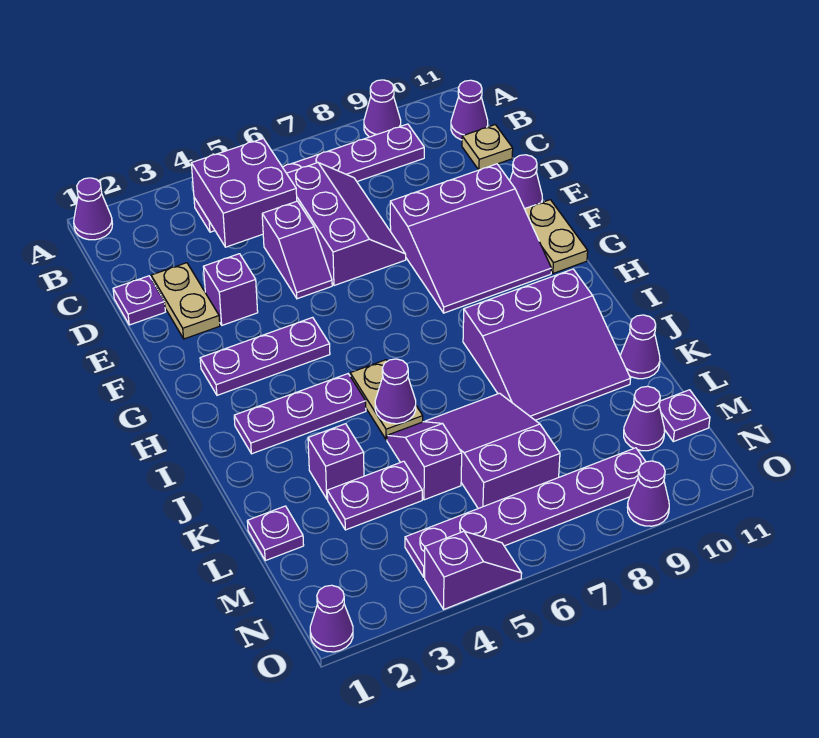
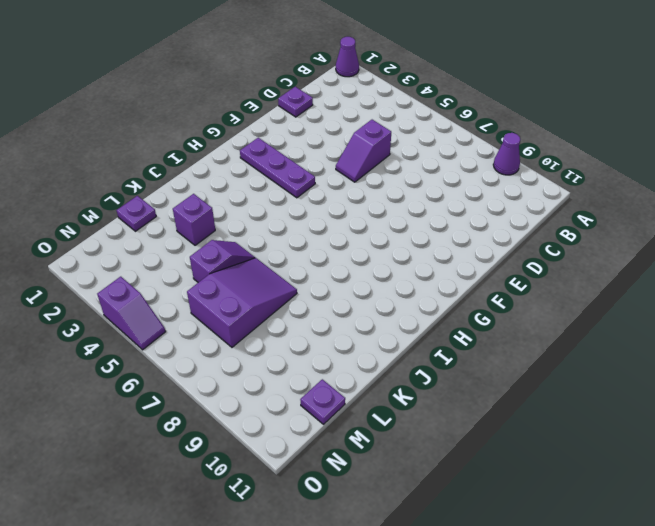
none -> purple plate B4:B9 level 1
none -> purple cone B11 level 1
none -> purple slope C6:E7 level 1 top 6
none -> tan plate C11 level 1

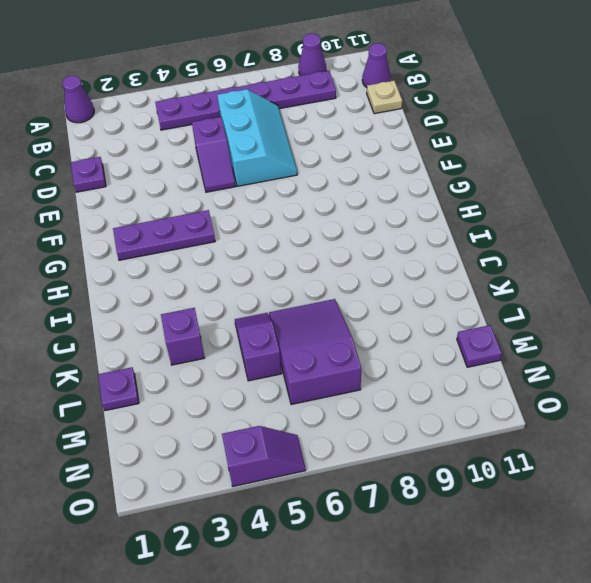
cyan slope C6:E7 level 1 top 6 -> purple slope C6:E7 level 1 top 6
none -> tan plate D2:E2 level 1
none -> purple brick E3 level 1
none -> purple slope E8:G10 level 1 top E
none -> purple cone E11 level 1

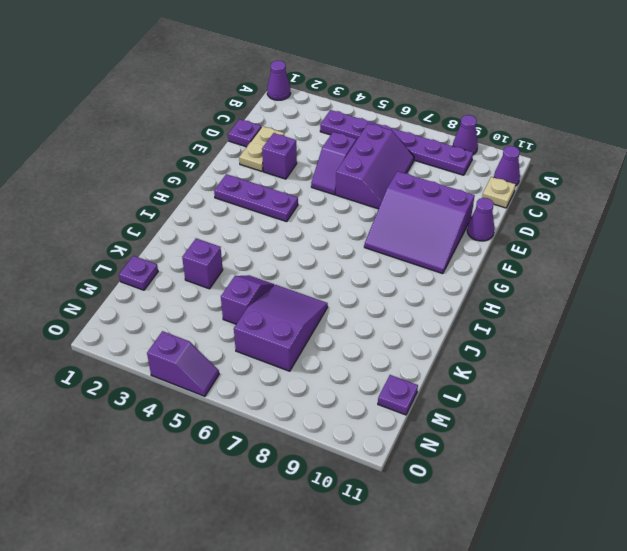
none -> tan plate F11:G11 level 1
none -> purple plate I2:I4 level 1
none -> tan plate I5:J5 level 1
none -> purple slope I8:K10 level 1 top I

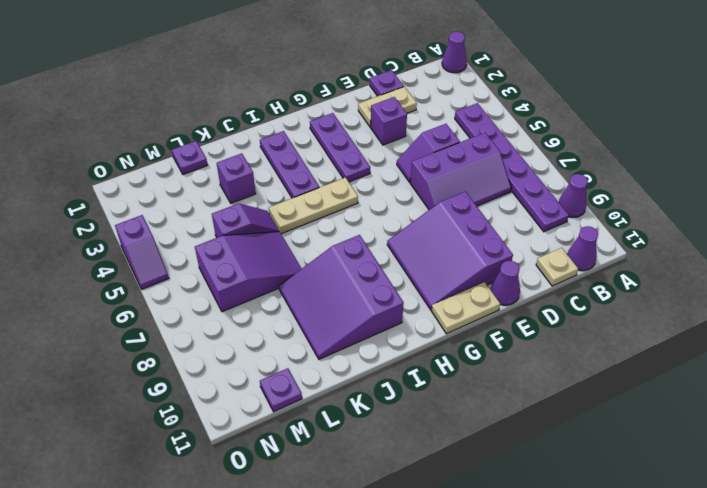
tan plate H5:J5 level 1 -> tan plate I5:J5 level 1
none -> purple cone K11 level 1
none -> purple plate L3:L4 level 1
none -> purple cone M10 level 1
none -> purple plate N4:N9 level 1

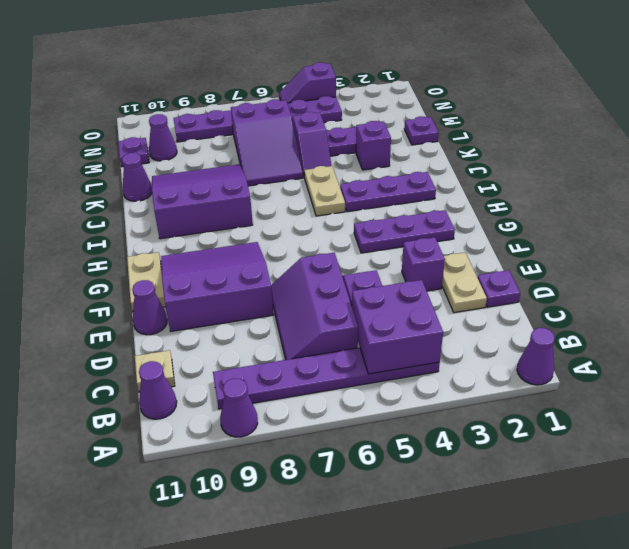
none -> purple cone O1 level 1
none -> purple cone O9 level 1
none -> purple cone J5 level 2

